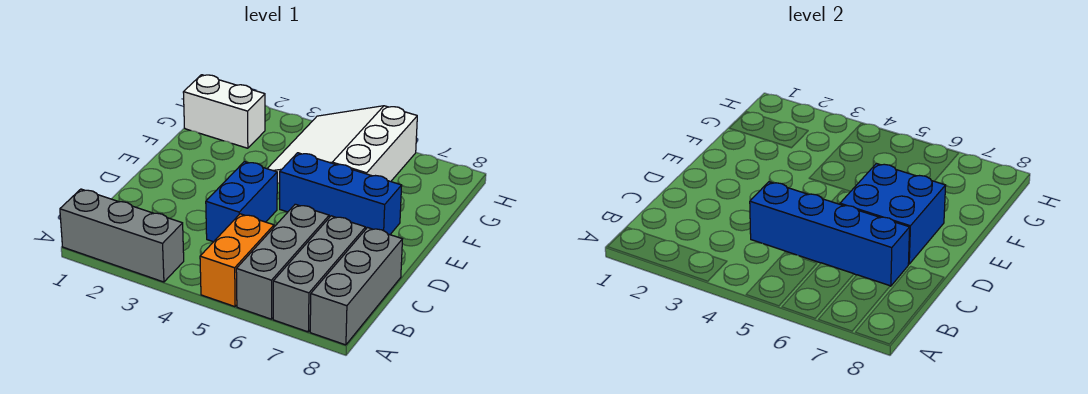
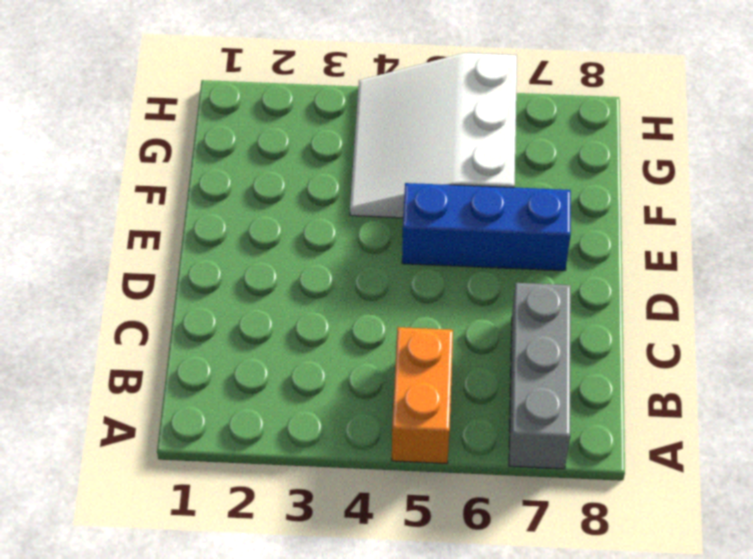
none -> grey brick A1:A3 level 1
none -> grey brick A6:C6 level 1

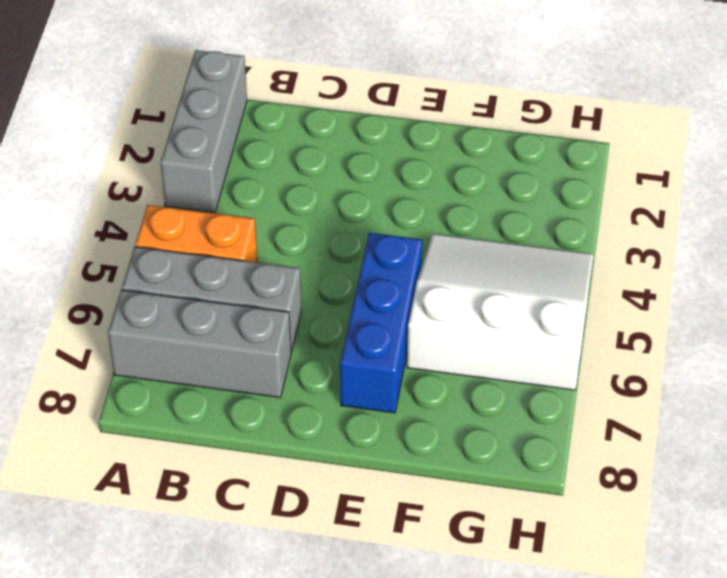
none -> grey brick A8:C8 level 1
none -> blue brick C4:D4 level 1

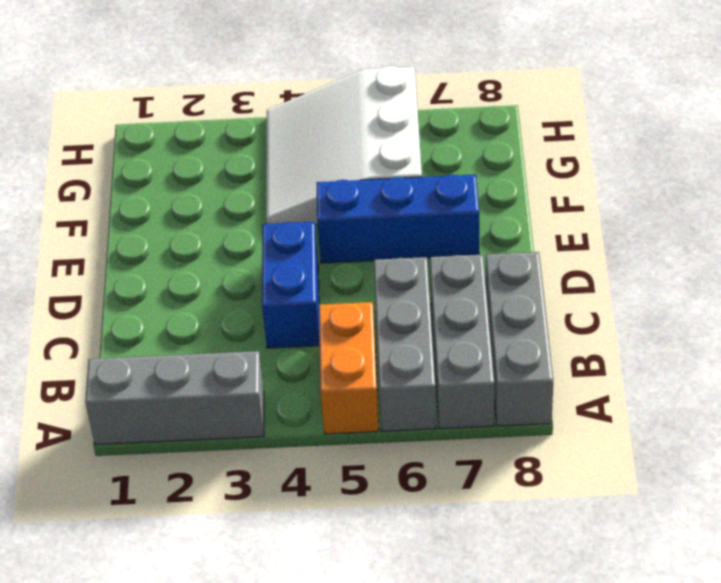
none -> white brick G1:G2 level 1
none -> blue brick C4:C7 level 2

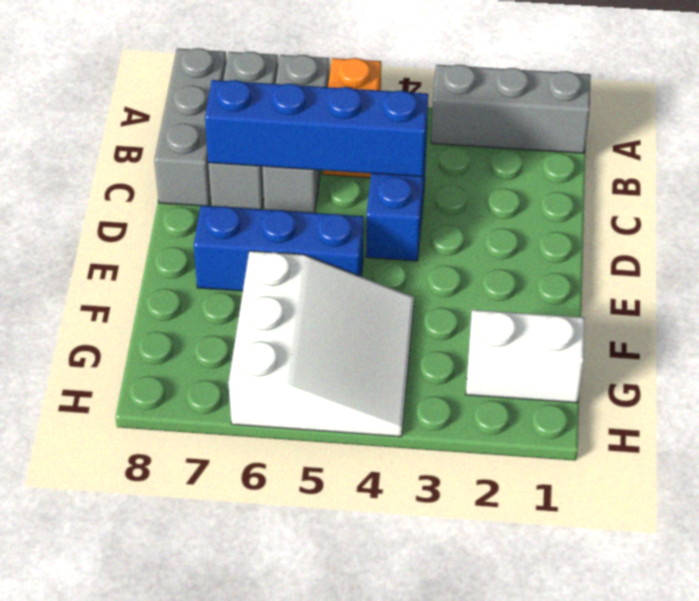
none -> blue brick D6:E7 level 2

